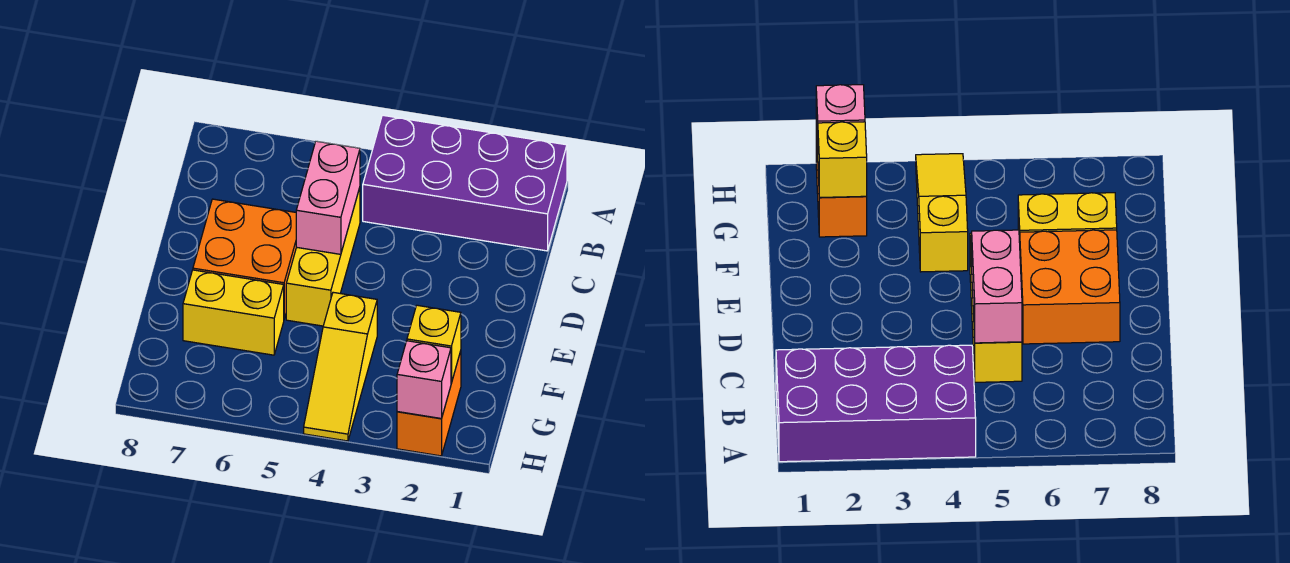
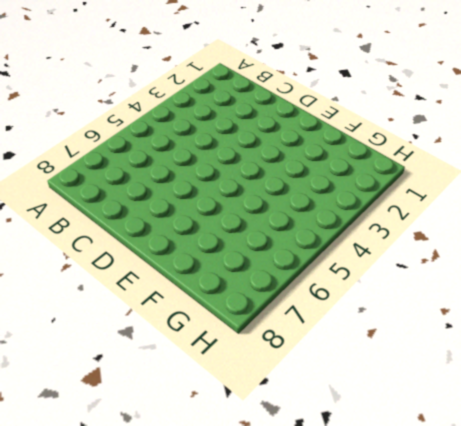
none -> purple brick A1:B4 level 1
none -> yellow brick C5:E5 level 1

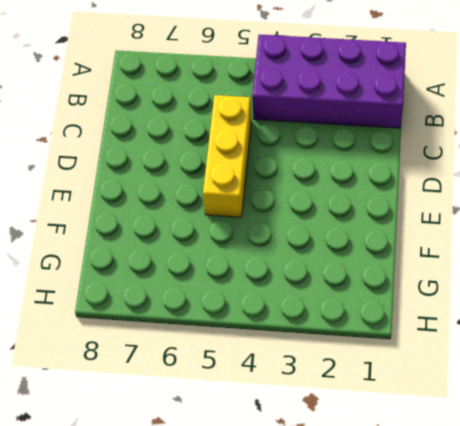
none -> orange brick D6:E7 level 1
none -> yellow slope F4:H4 level 1 top F

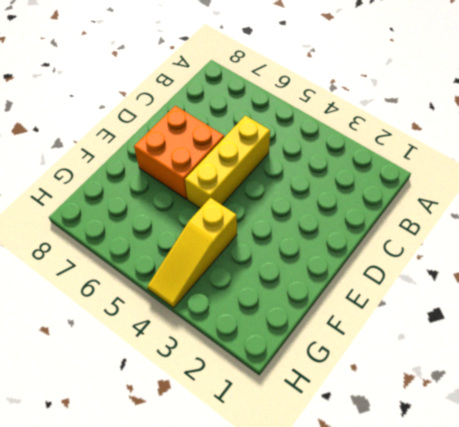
none -> purple brick A1:B4 level 1
none -> yellow brick F6:F7 level 1

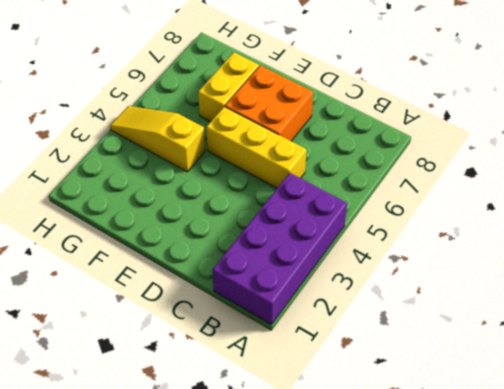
none -> orange brick G2:H2 level 1
none -> pink brick C5:D5 level 2

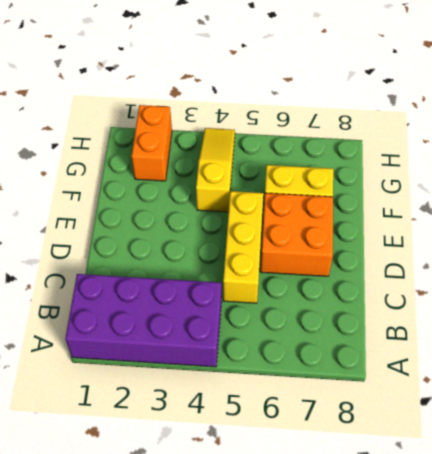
none -> pink brick C5:D5 level 2
none -> yellow brick G2 level 2

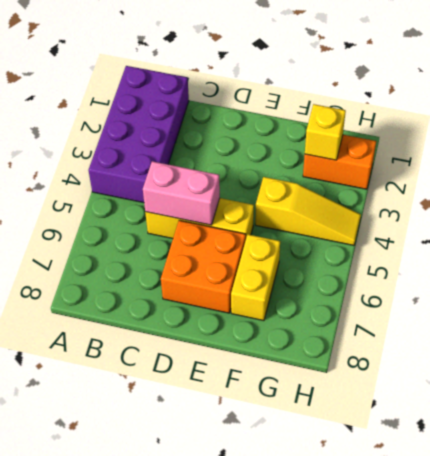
none -> pink brick H2 level 2

